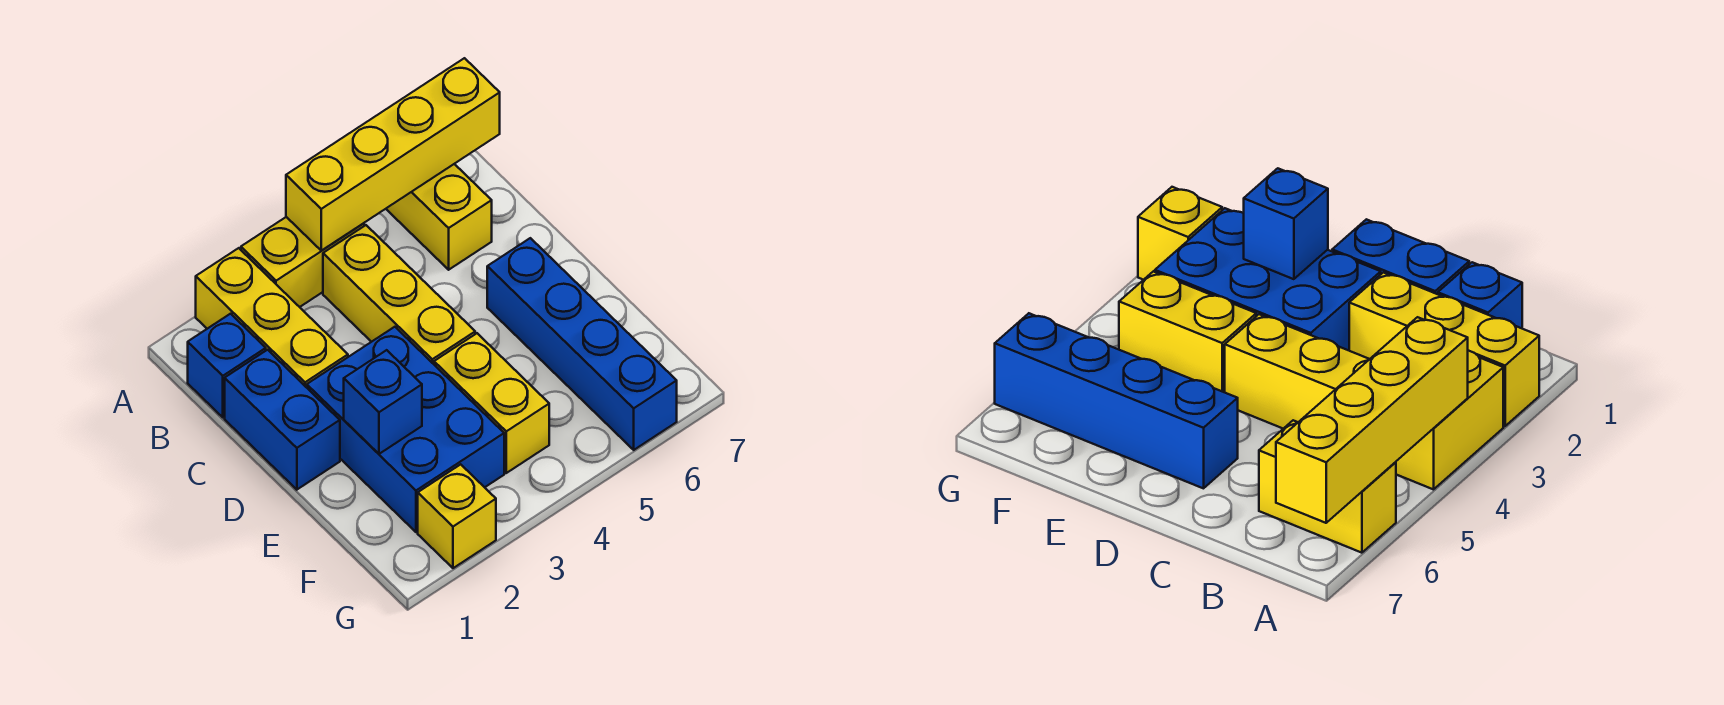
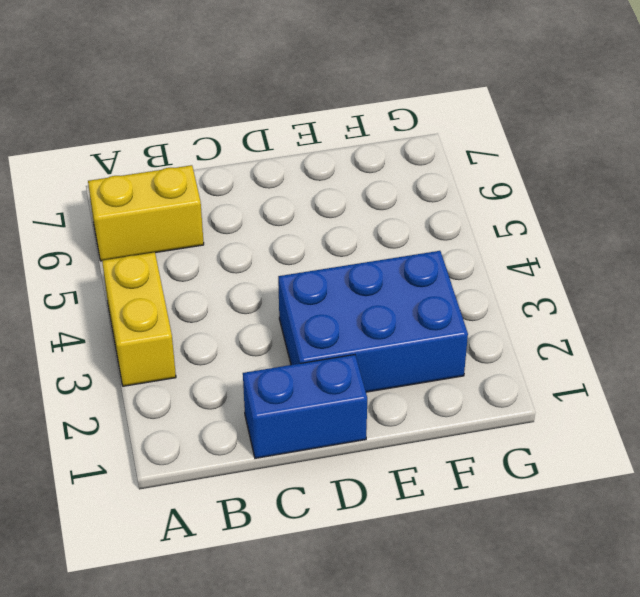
none -> yellow brick A2:C2 level 1
none -> blue brick B1 level 1
none -> yellow brick B4:D4 level 1

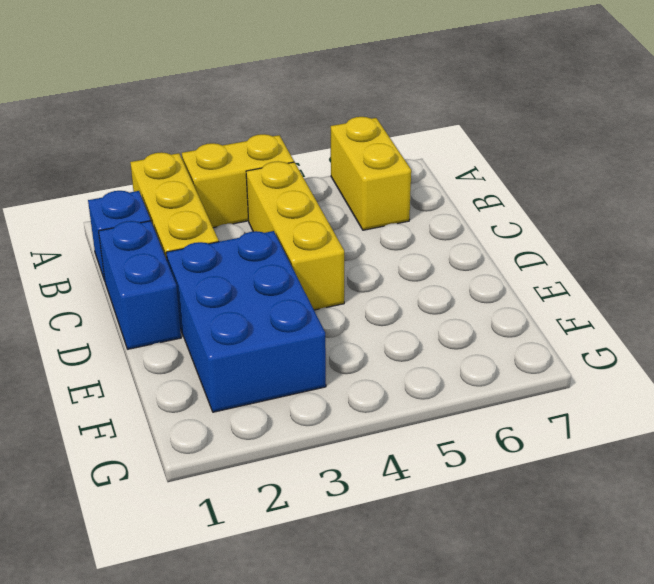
none -> blue brick D6:G6 level 1
none -> yellow brick E4:F4 level 1
none -> yellow brick G2 level 1

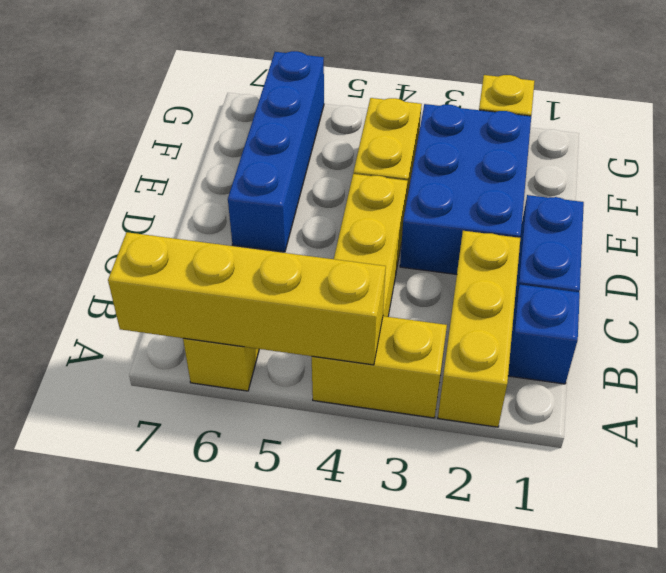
none -> blue brick E2 level 2

